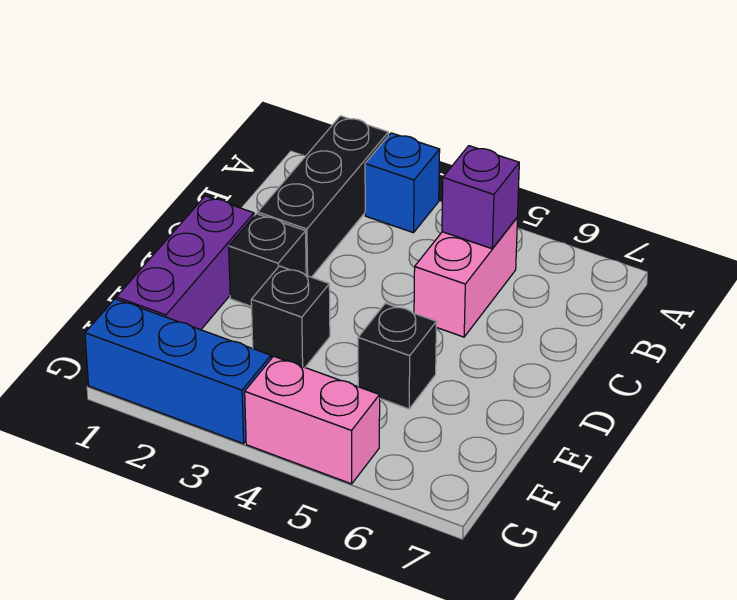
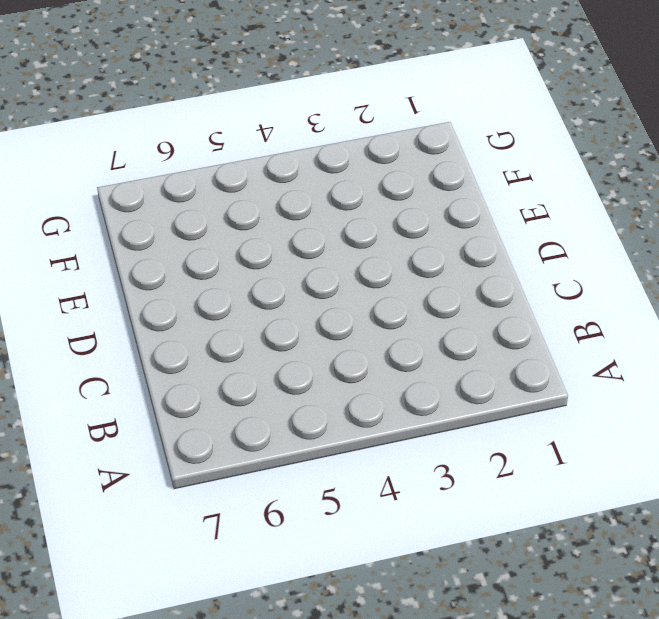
none -> black brick A2:C2 level 1
none -> blue brick A3 level 1

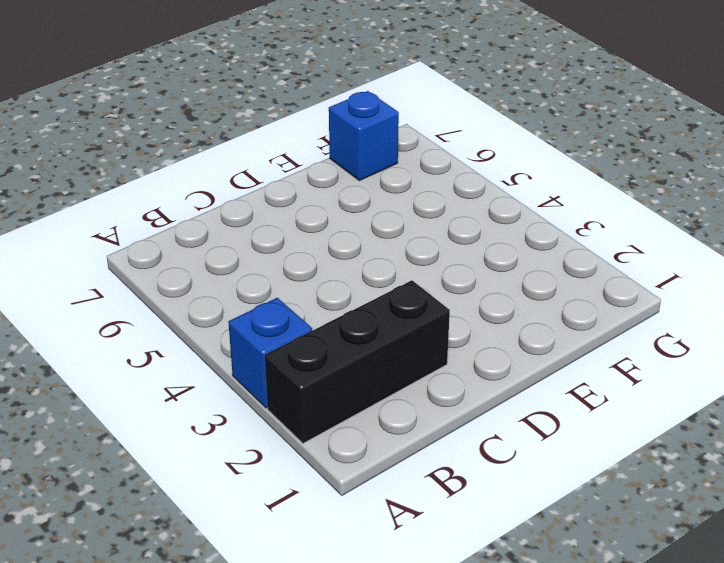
blue brick F7 level 1 -> none
none -> pink brick B5:C5 level 1
none -> purple brick D1:F1 level 1

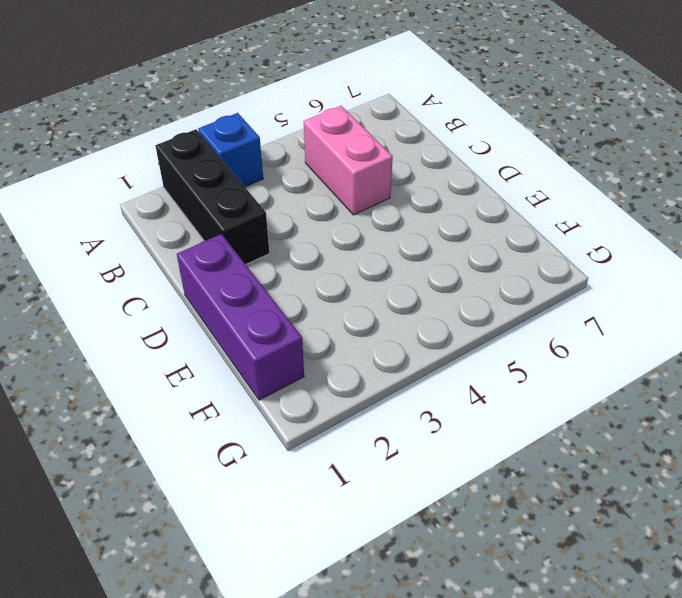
none -> black brick D2 level 1
none -> black brick E3 level 1

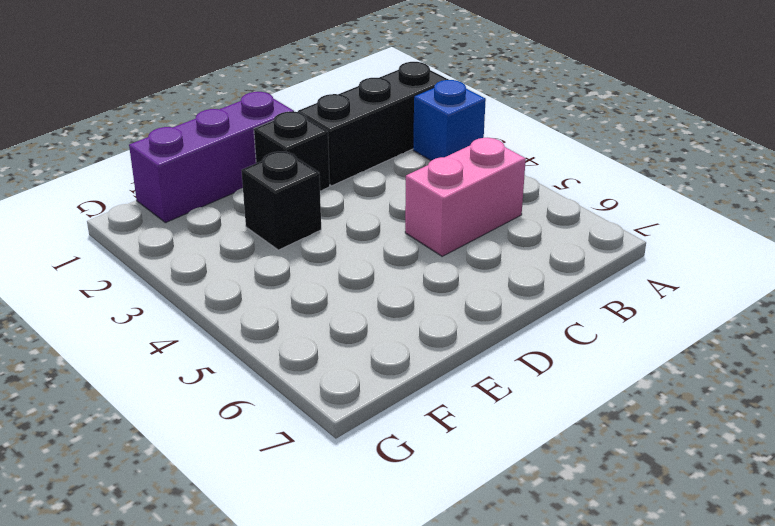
none -> black brick E5 level 1
none -> blue brick G1:G3 level 1

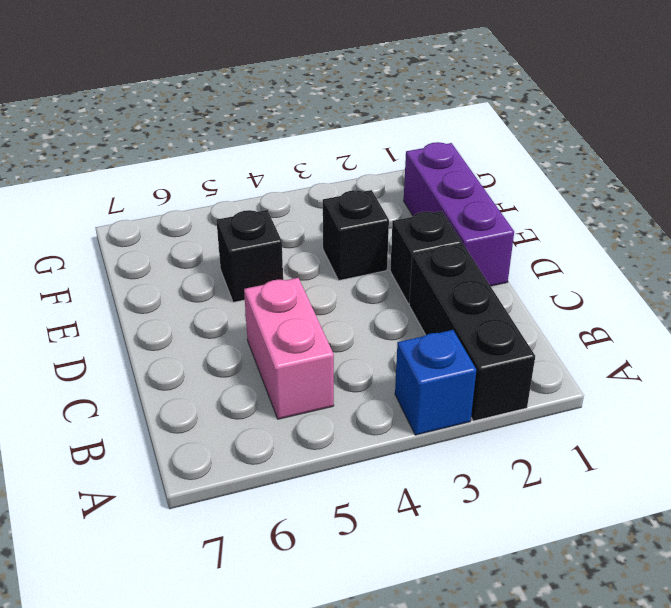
none -> blue brick G1:G3 level 1
none -> pink brick G4:G5 level 1

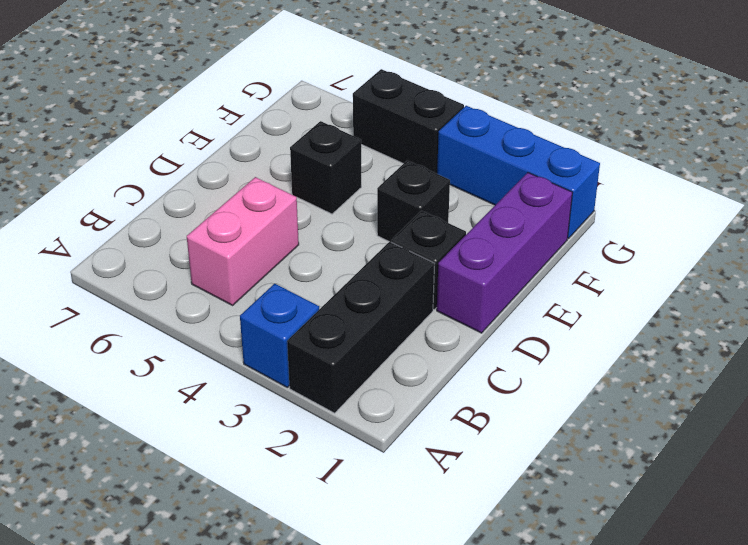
black brick G4:G5 level 1 -> pink brick G4:G5 level 1
none -> purple brick B5 level 2

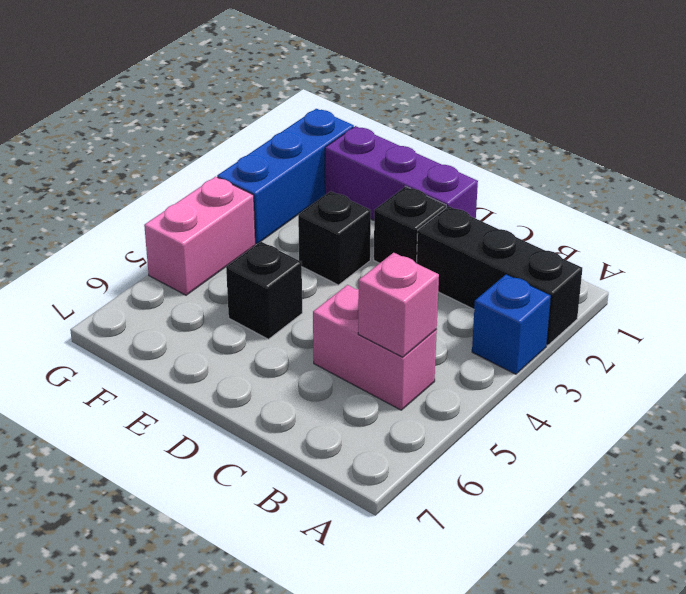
pink brick B5 level 2 -> purple brick B5 level 2

